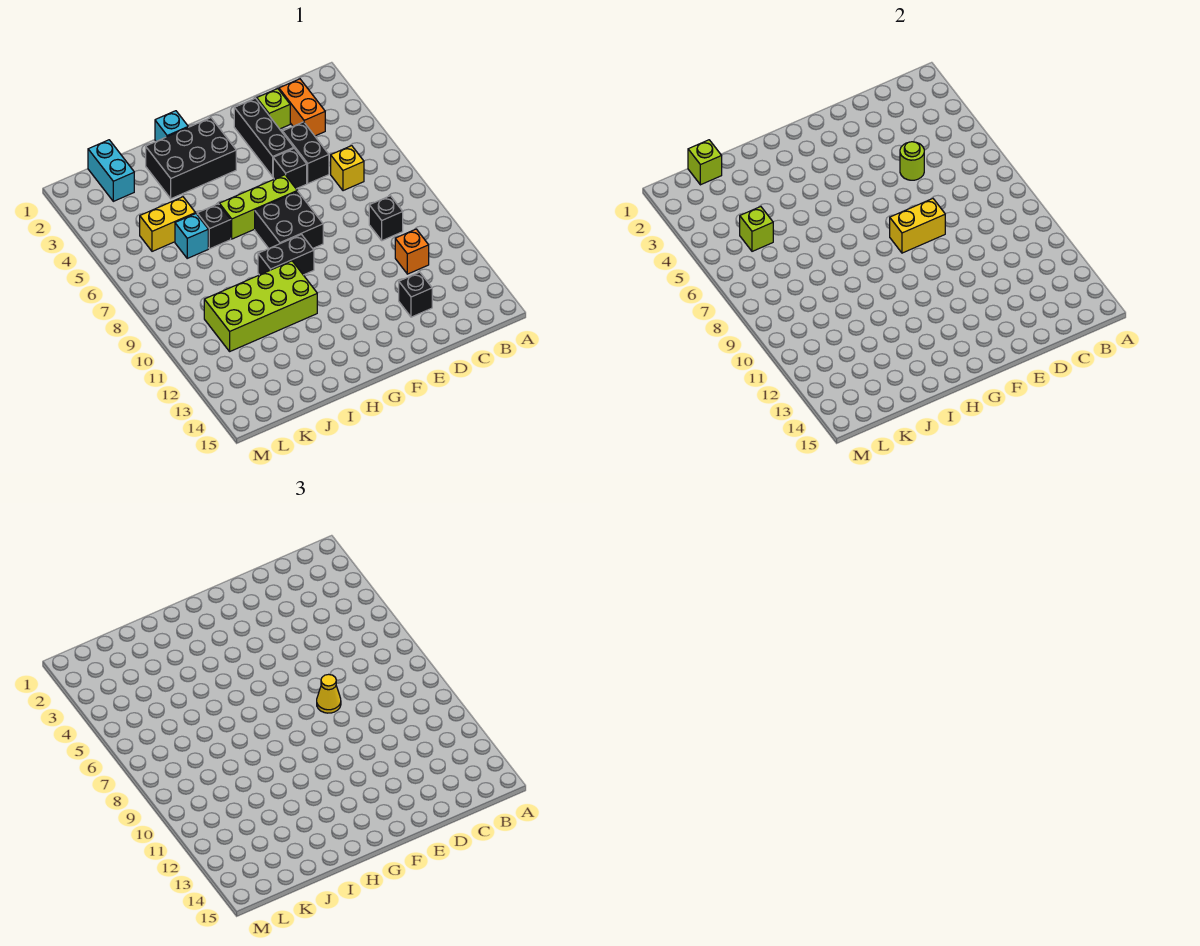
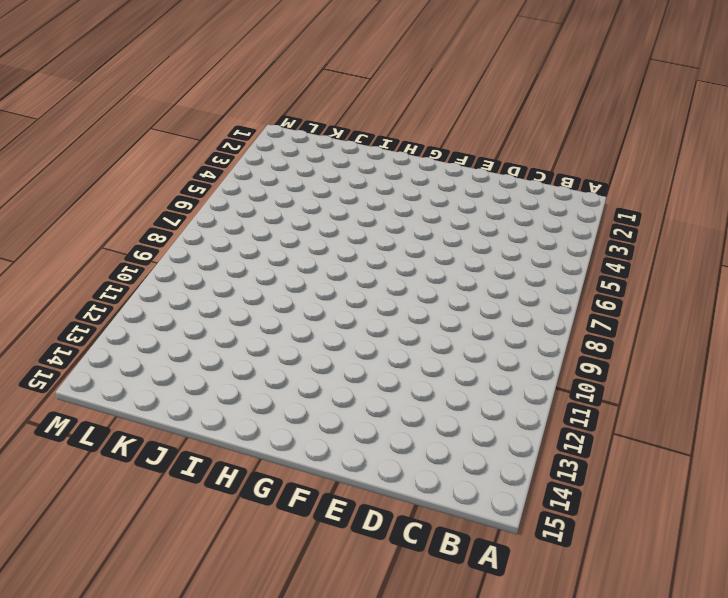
none -> orange brick C2:C3 level 1
none -> yellow brick C6 level 1
none -> black brick C9 level 1

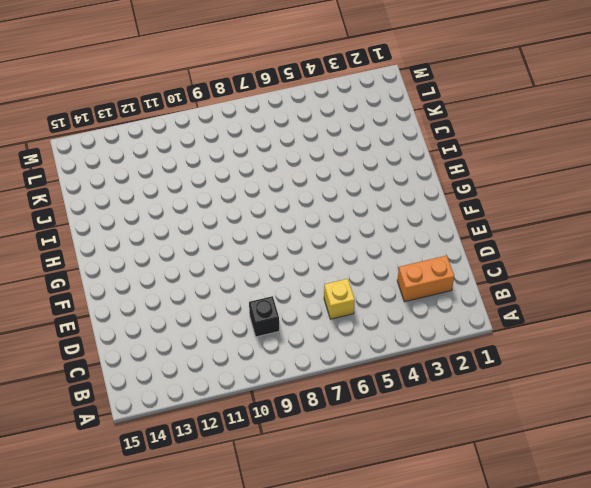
none -> orange brick C11 level 1
none -> lime brick D2 level 1
none -> black brick D4:D5 level 1

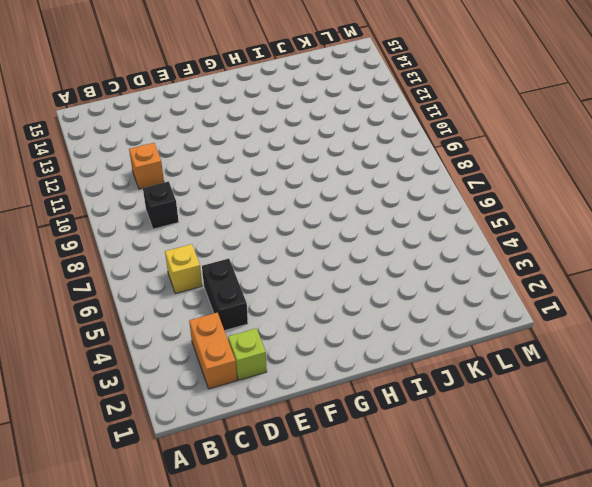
none -> black brick D13 level 1
none -> black brick E2:E4 level 1
none -> black brick E5 level 1

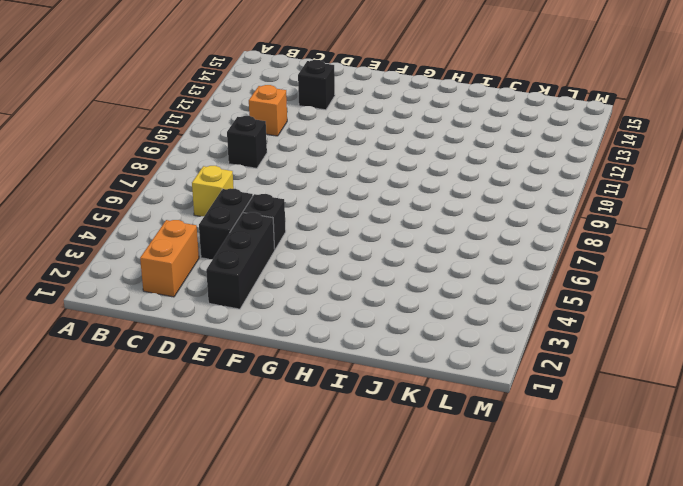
none -> lime brick D2 level 1
none -> lime brick F6:H6 level 1
none -> black brick F7:G8 level 1

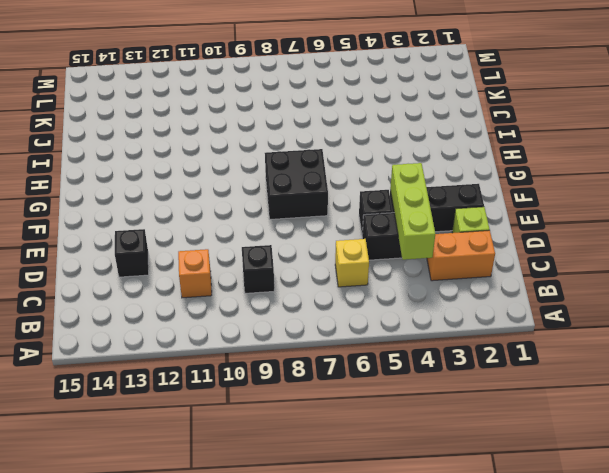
lime brick C4:E4 level 2 -> lime brick F6:H6 level 1
none -> black brick G2:I3 level 1
none -> black brick G9:H9 level 1
none -> cyan brick H1 level 1

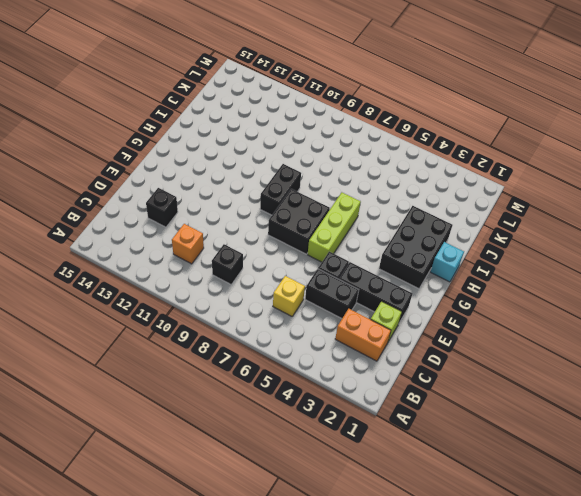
none -> lime brick H10:K11 level 1
none -> black brick I6 level 1
none -> yellow brick J5:K5 level 1

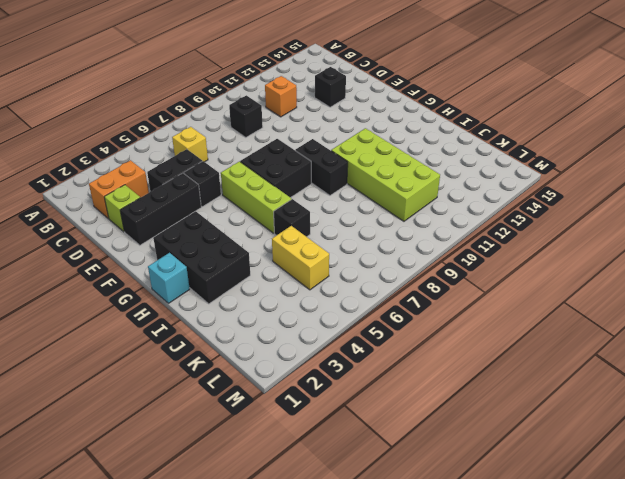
none -> cyan brick J6 level 1
none -> cyan brick K1:K2 level 1
none -> lime round brick D5 level 2

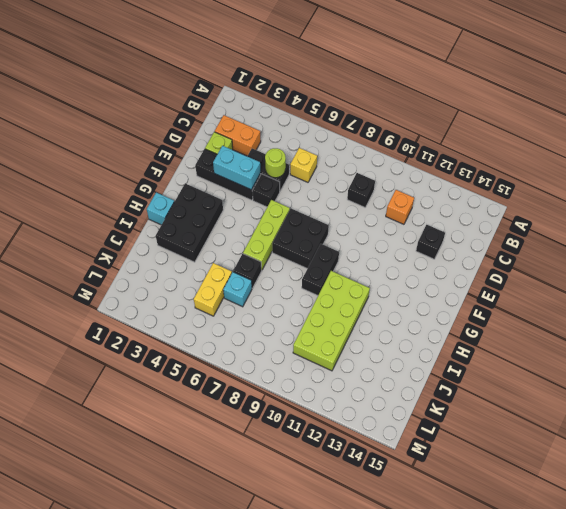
cyan brick E3:E4 level 2 -> cyan brick K1:K2 level 1
none -> yellow brick E8:F8 level 2
none -> lime brick K1 level 2
none -> lime brick K5 level 2

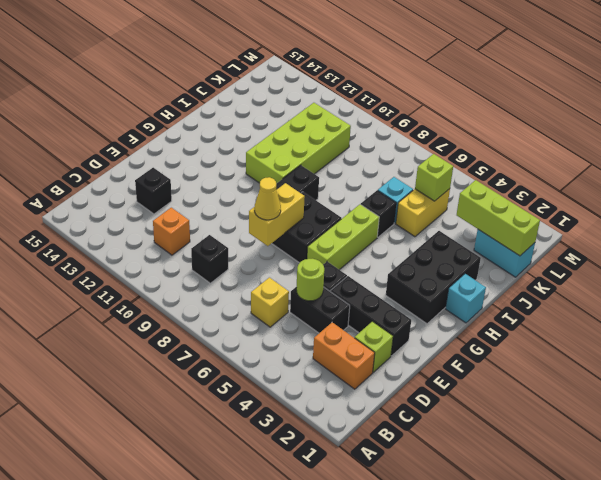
lime brick K1:K3 level 2 -> lime brick K1 level 2

